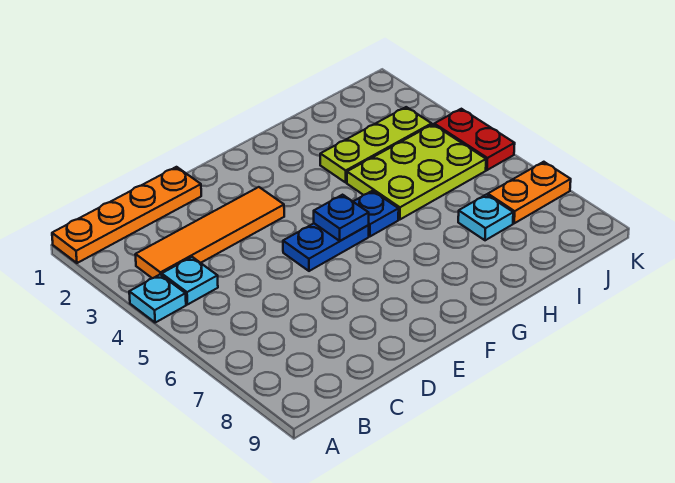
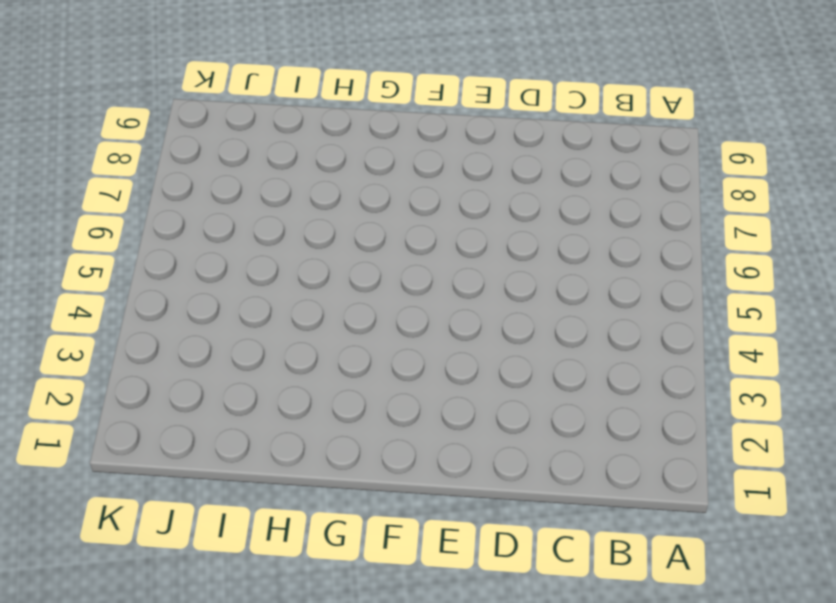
none -> orange plate A1:D1 level 1
none -> cyan plate A4 level 1
none -> orange tile B3:E3 level 1

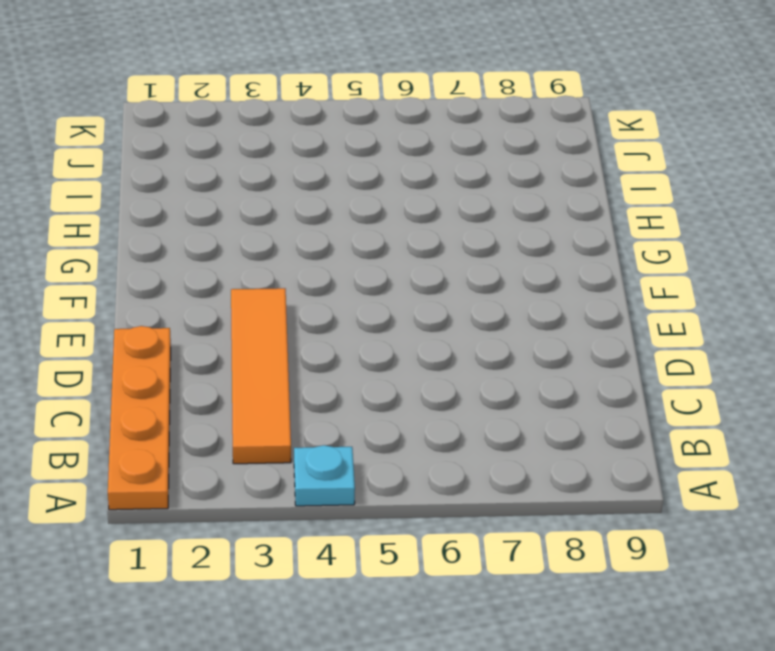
none -> cyan plate B4 level 1
none -> blue plate E5:F5 level 1
none -> blue plate G5 level 1

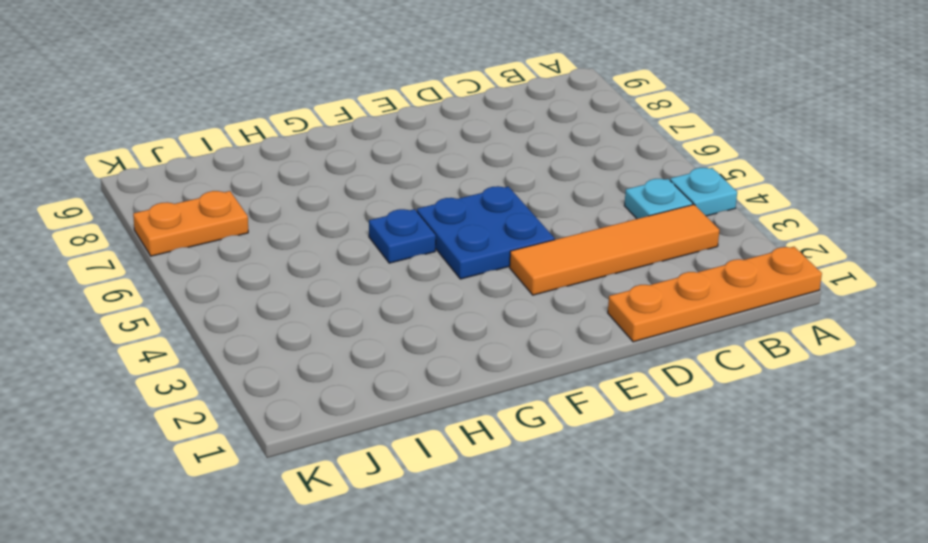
blue plate E4:F5 level 1 -> blue plate E5:F5 level 1
none -> lime plate H3:J3 level 1
none -> lime plate H4:J5 level 1
none -> cyan plate I7 level 1

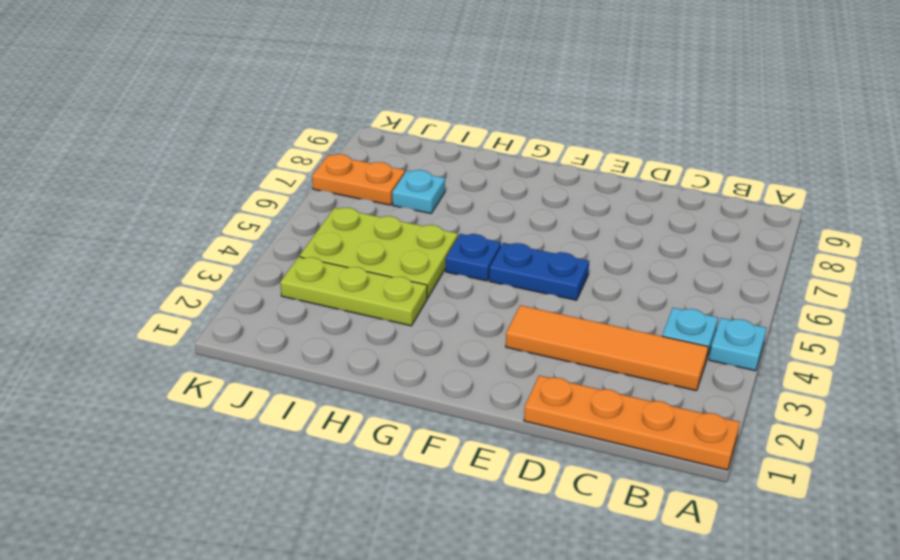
none -> red plate K4:K5 level 1
none -> blue plate F5 level 2

